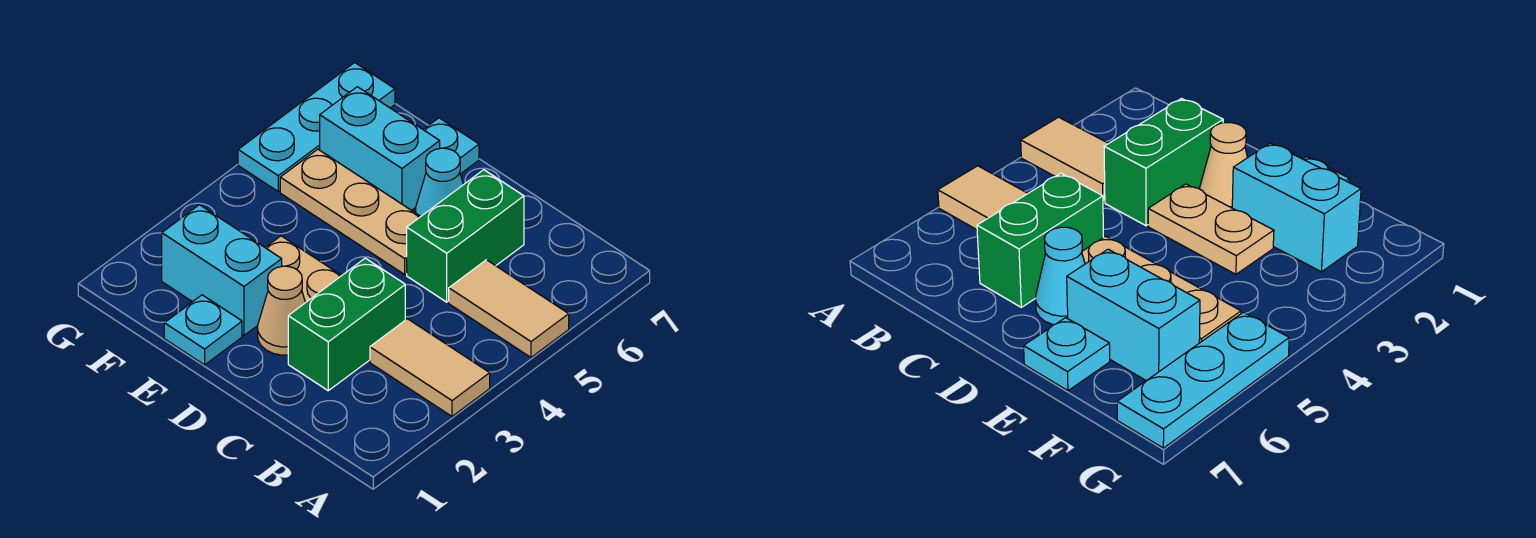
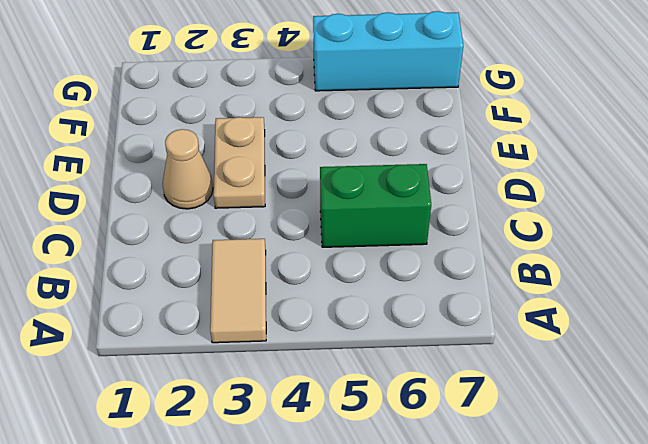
cyan brick G5:G7 level 1 -> cyan plate G5:G7 level 1
none -> tan tile A5:B5 level 1
none -> green brick C2:C3 level 1
none -> tan plate D5:F5 level 1

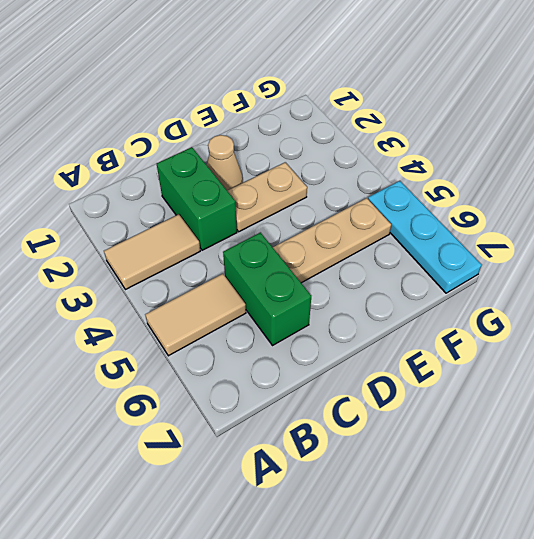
none -> cyan cone D6 level 1
none -> cyan plate E1 level 1
none -> cyan brick E2:F2 level 1

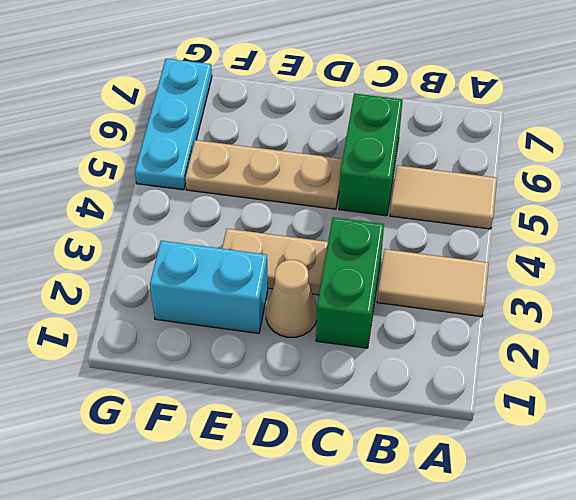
none -> cyan cone D6 level 1
none -> cyan plate E1 level 1
none -> cyan brick E6:F6 level 1

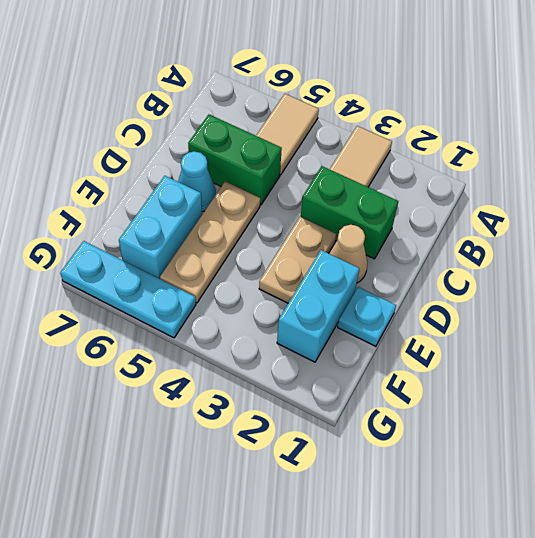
none -> cyan plate E7 level 1

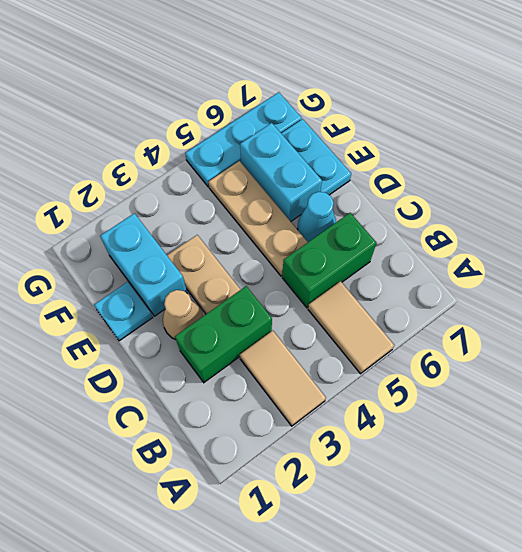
cyan plate E7:F7 level 1 -> cyan plate E7 level 1

